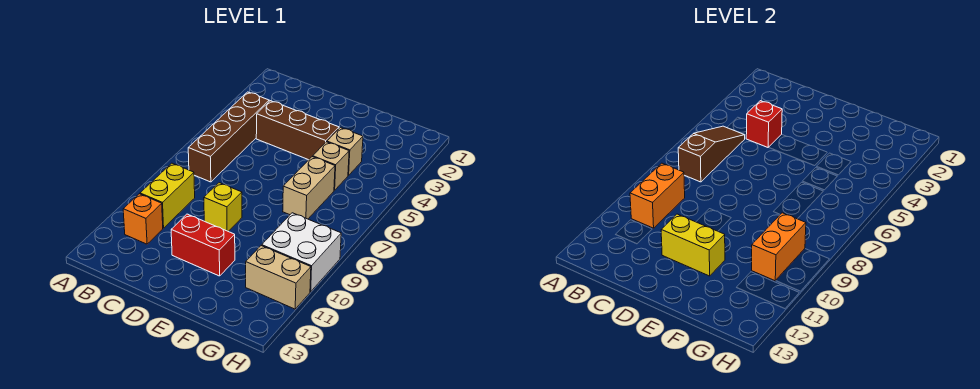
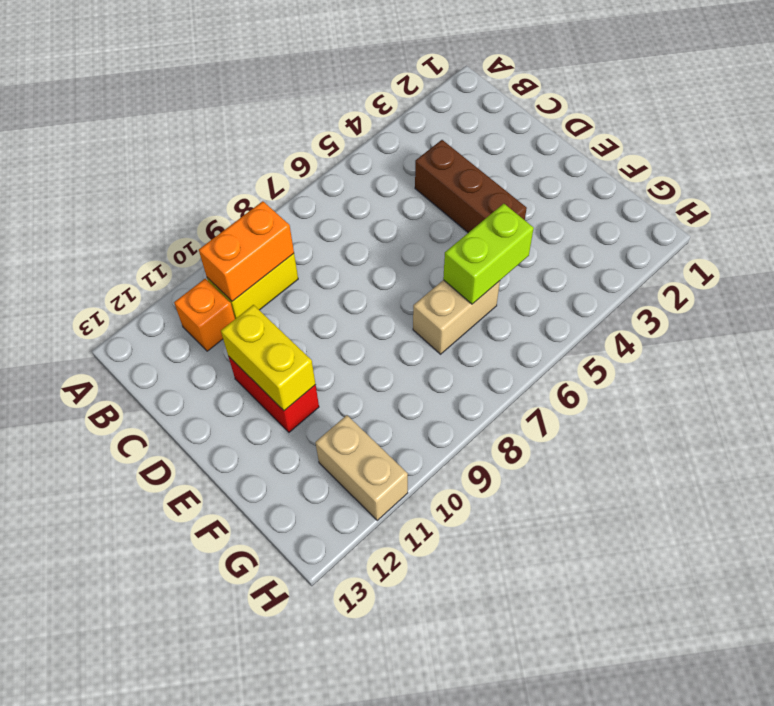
lime brick F5:F6 level 2 -> none
none -> brown brick B4:B7 level 1
none -> yellow brick D9 level 1
none -> tan brick F4 level 1

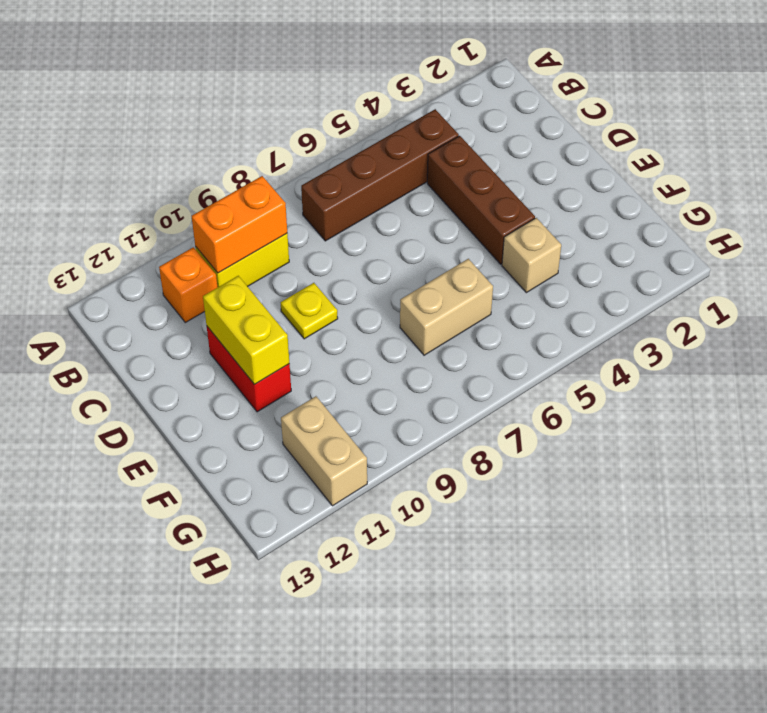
yellow plate D9 level 1 -> yellow brick D9 level 1
none -> tan brick F5 level 1
none -> white brick G9:H10 level 1
none -> brown slope B5:B7 level 2 top 7

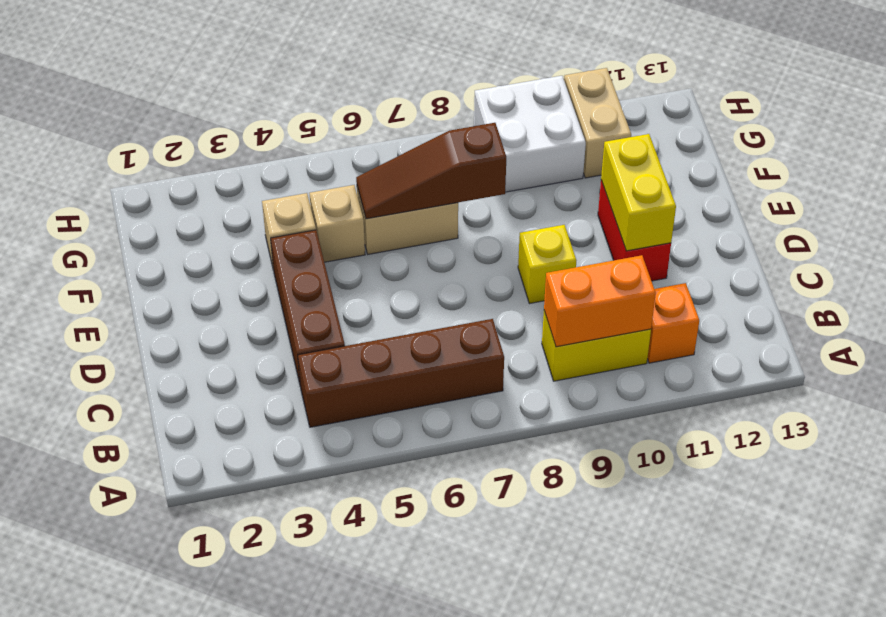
brown slope F6:F8 level 2 top 8 -> brown slope B5:B7 level 2 top 7
none -> red brick C4 level 2
none -> orange brick G9:G10 level 2

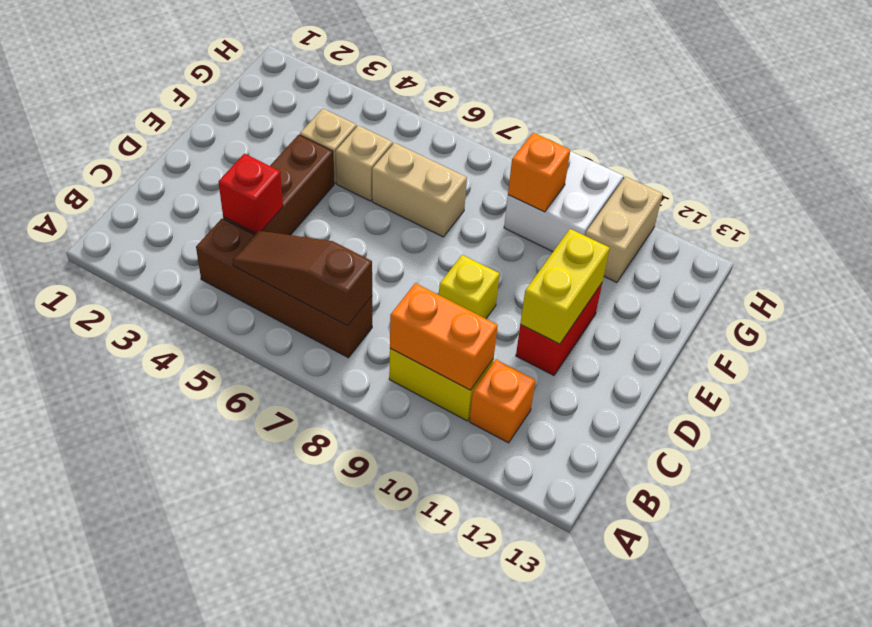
orange brick G9 level 2 -> orange brick G9:G10 level 2

